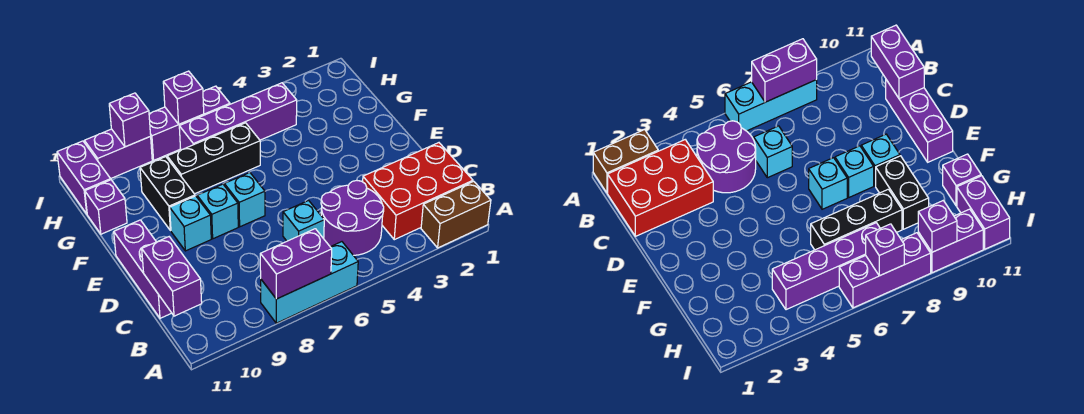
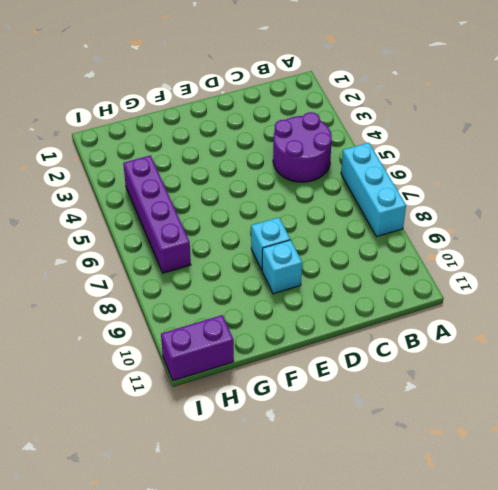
none -> brown brick A1:A2 level 1
none -> red brick B1:C3 level 1
none -> cyan brick C6 level 1

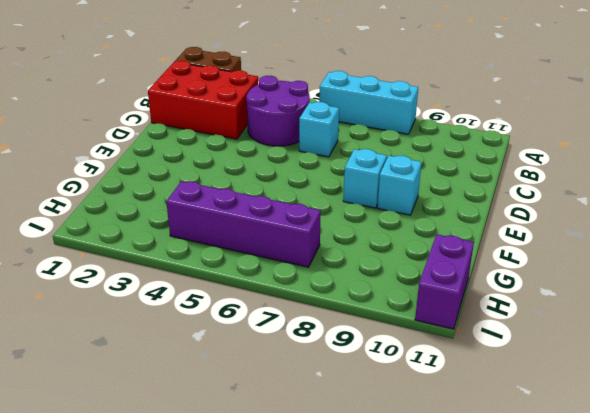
none -> purple brick C11:E11 level 1
none -> cyan brick E7 level 1
none -> black brick F9:G9 level 1

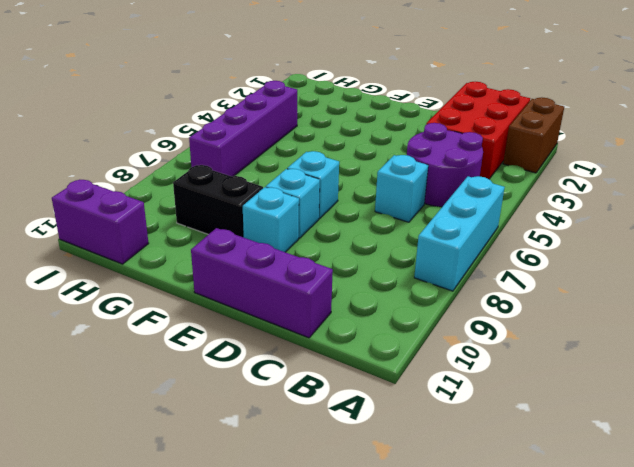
none -> black brick G6:G8 level 1
none -> purple brick G11 level 1
none -> purple brick I6:I8 level 1

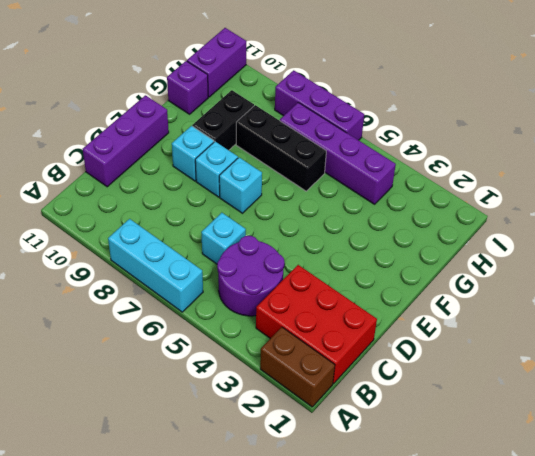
none -> purple brick I9:I10 level 1
none -> purple brick A7:A8 level 2
none -> purple brick B11:C11 level 2

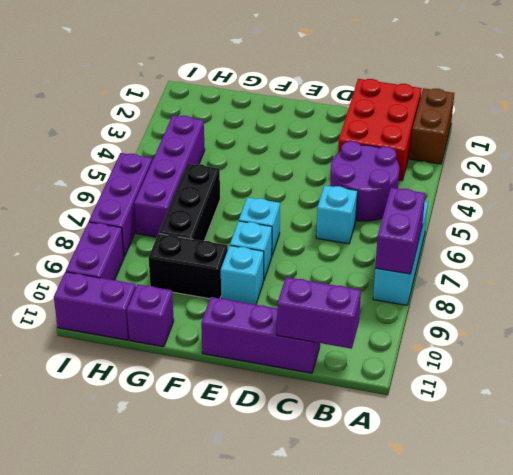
none -> purple brick I7 level 2
none -> purple brick I9 level 2

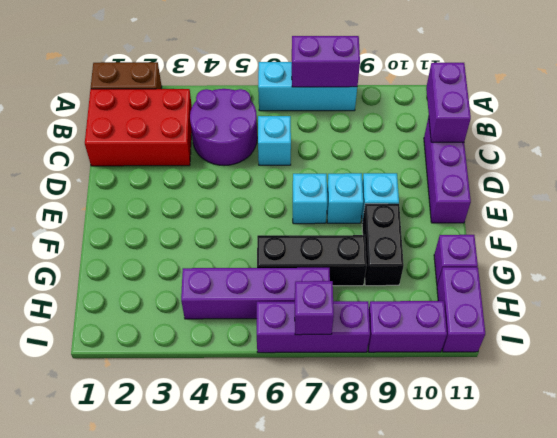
none -> purple brick I9 level 2

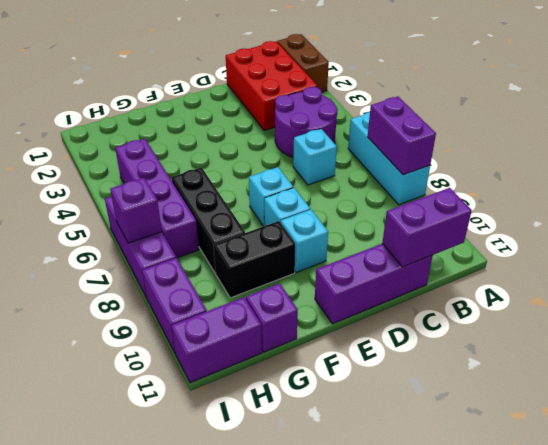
none -> purple brick I9 level 2

